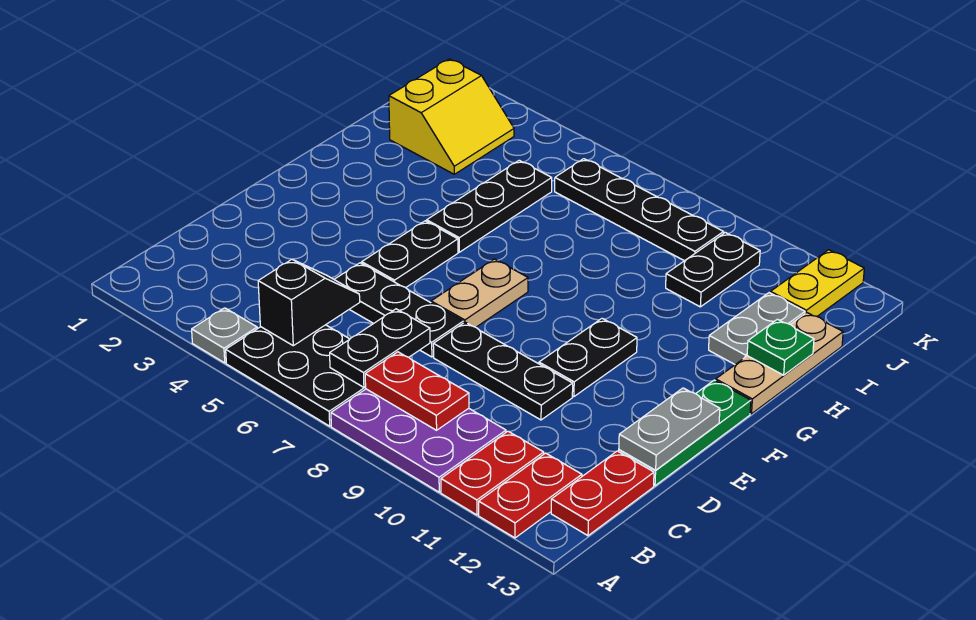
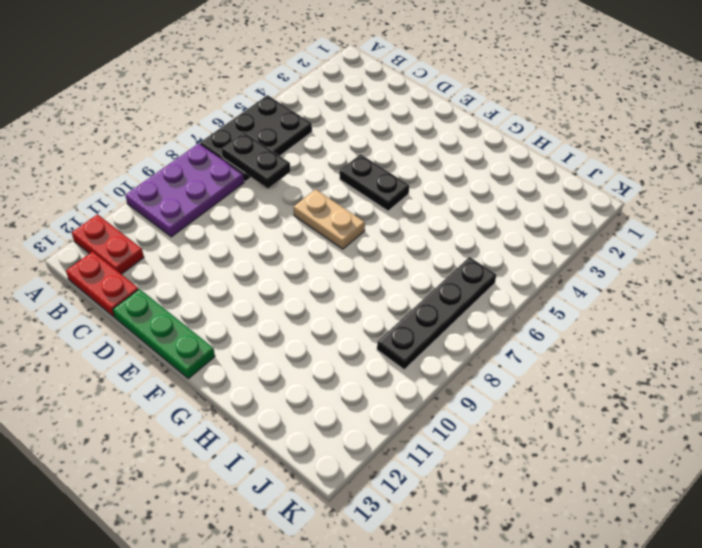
none -> grey plate A4 level 1
none -> red plate A11:B11 level 1
none -> black plate D5:D7 level 1

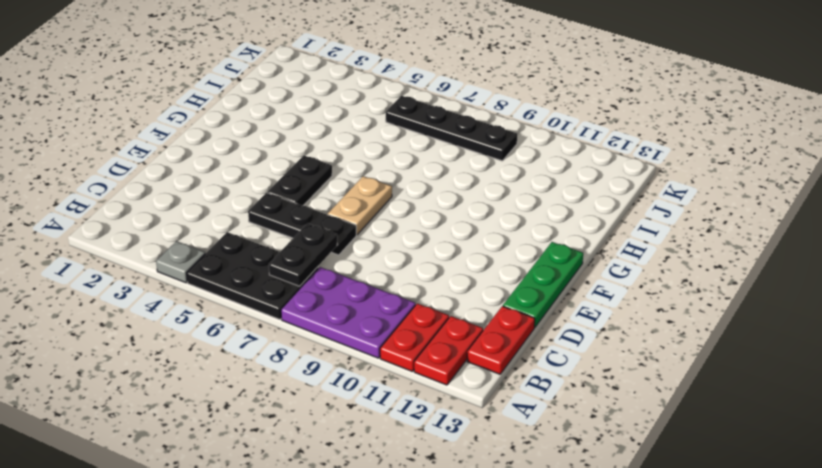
none -> black plate D8:D10 level 1
none -> black plate E10:F10 level 1
none -> black plate G5:I5 level 1

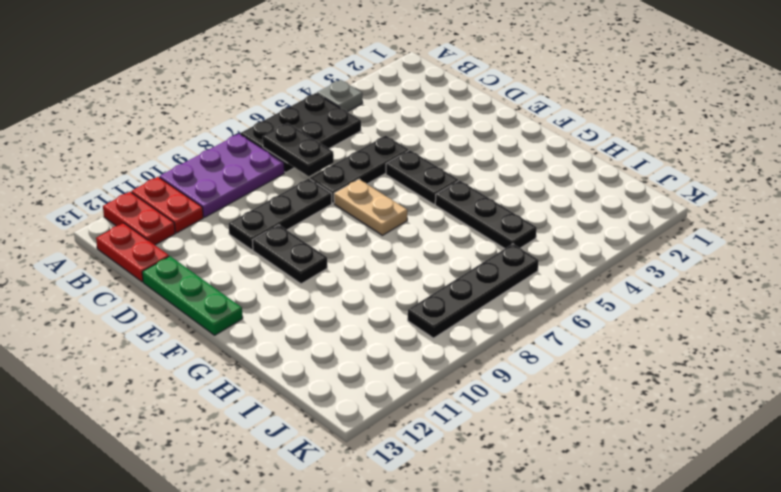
none -> tan plate G13:I13 level 1
none -> grey plate H12:I12 level 1
none -> yellow slope I2:J3 level 1 top 2

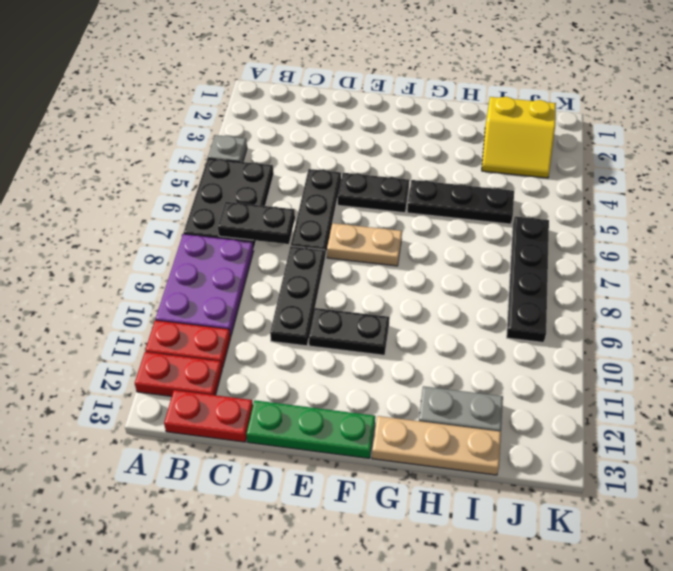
none -> black plate I10:J10 level 1
none -> yellow plate J12:K12 level 1
none -> black slope B5:C5 level 2 top B

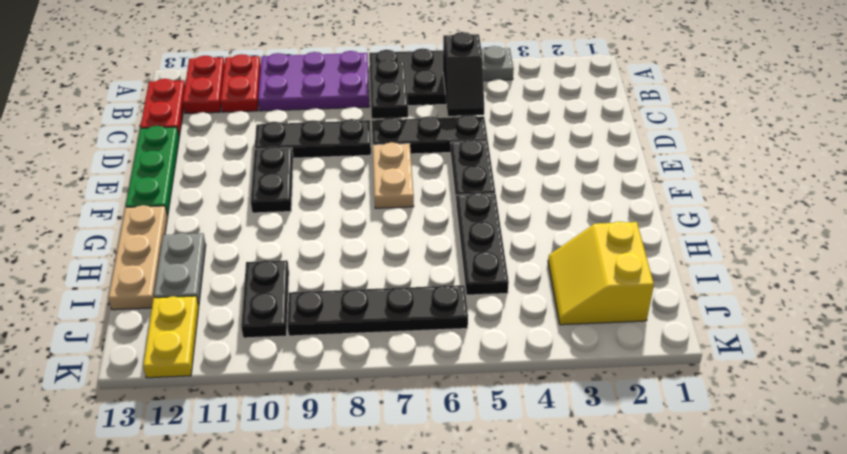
none -> red plate B8:B9 level 2
none -> grey plate D13:E13 level 2
none -> green plate H13 level 2

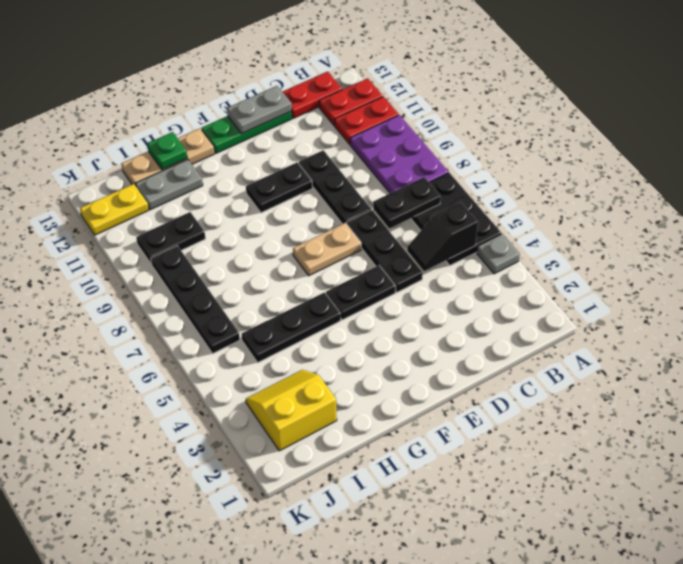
none -> red plate B8:B9 level 2

